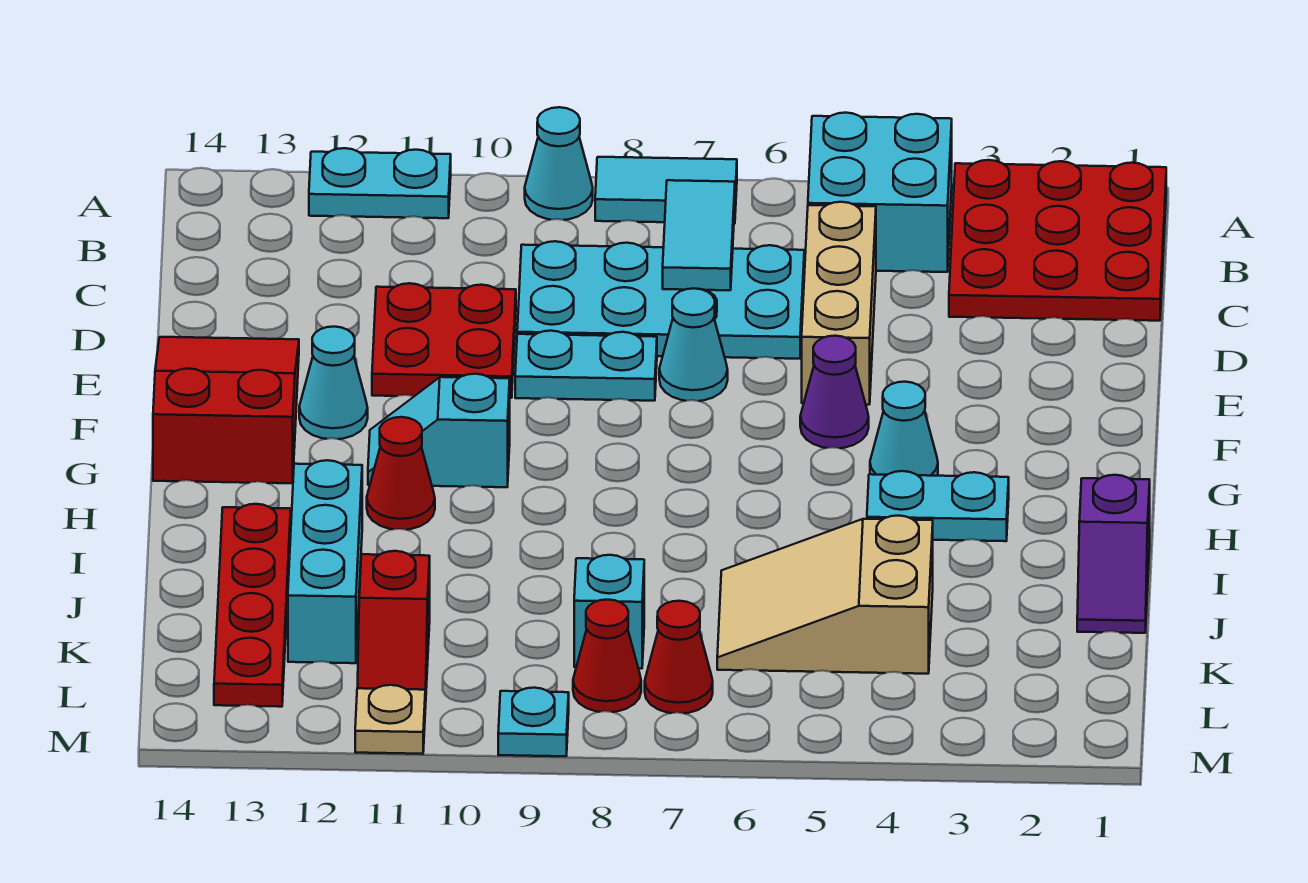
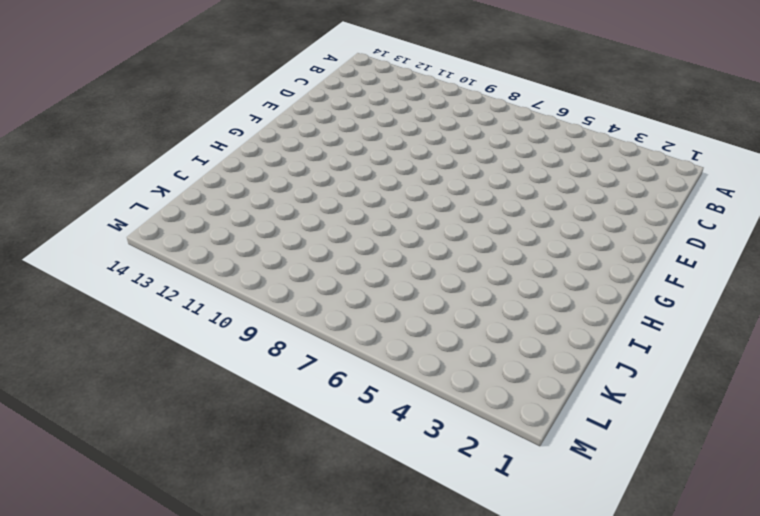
none -> red plate A1:C3 level 1
none -> cyan brick A4:B5 level 1
none -> cyan tile A7:A8 level 1

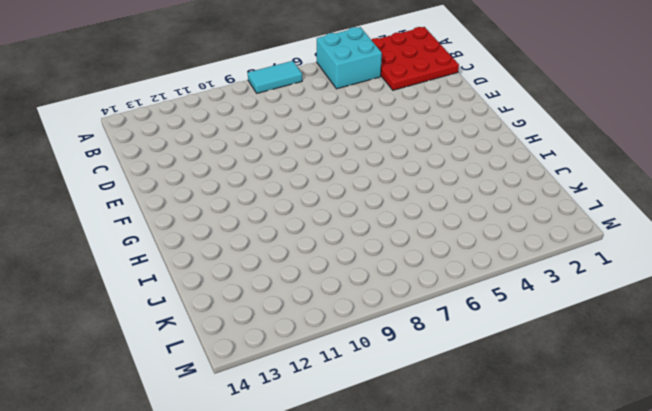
none -> cyan cone A9 level 1
none -> cyan plate A11:A12 level 1
none -> tan brick C5:E5 level 1

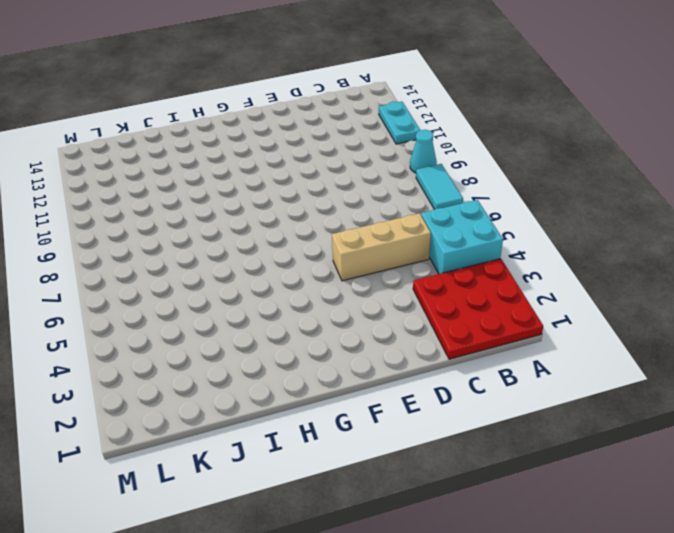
none -> cyan plate C6:D9 level 1
none -> red plate D10:E11 level 1
none -> cyan cone E7 level 1

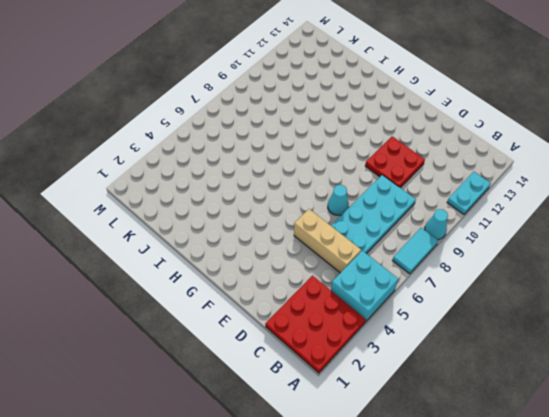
none -> cyan plate E8:E9 level 1
none -> red slope E13:G14 level 1 top G
none -> purple cone F5 level 1

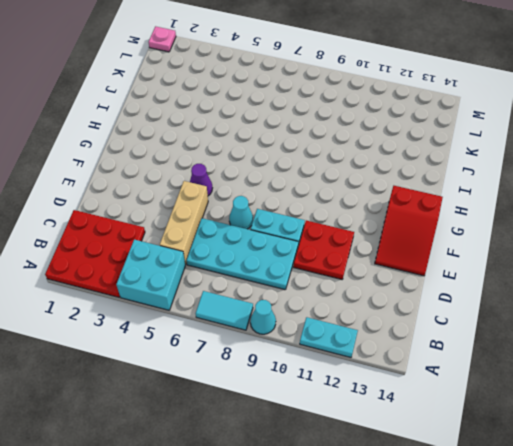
pink plate M1 level 1 -> none
none -> cyan cone F12 level 1
none -> cyan cone G4 level 1
none -> cyan slope G10:G11 level 1 top 10

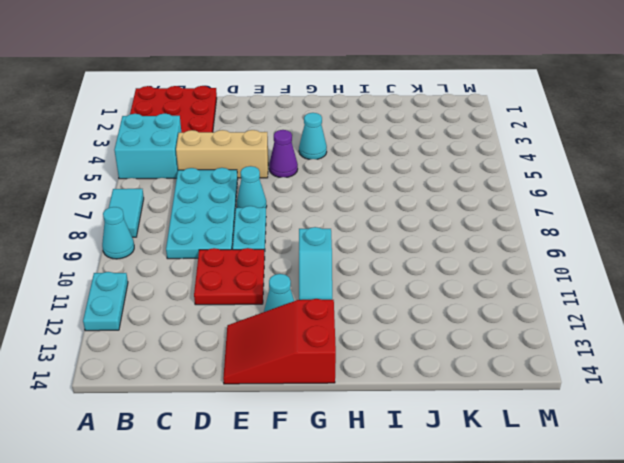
none -> cyan plate H3:H4 level 1
none -> red cone H11 level 1
none -> purple slope I1:J1 level 1 top I

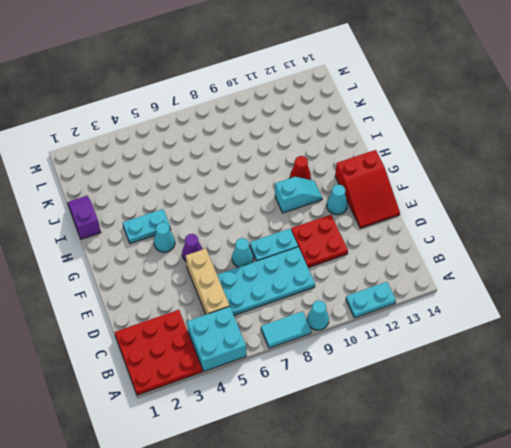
none -> cyan brick I12:K12 level 1
none -> red plate I13:L13 level 1
none -> tan slope J4:K6 level 1 top 4

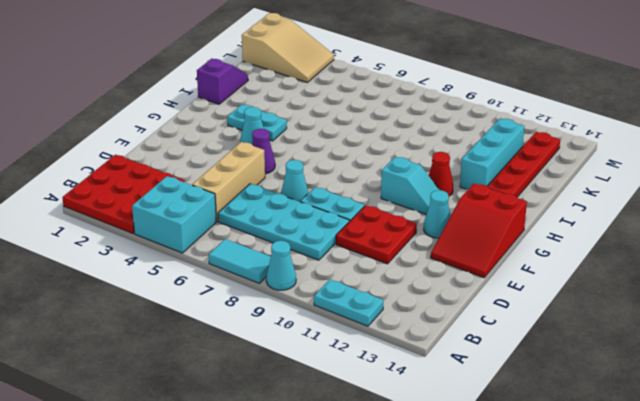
tan slope L1:M3 level 1 top 1 -> tan slope J4:K6 level 1 top 4
none -> cyan brick K8 level 1
none -> red slope K11:L11 level 1 top K
none -> red cone L7 level 1

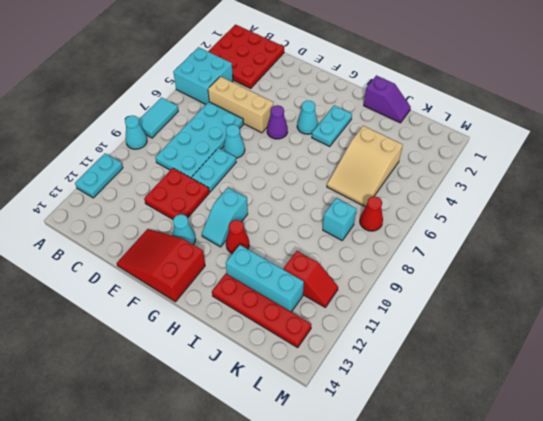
none -> red cone L8 level 1
none -> cyan plate M9 level 1
none -> tan plate M11 level 1

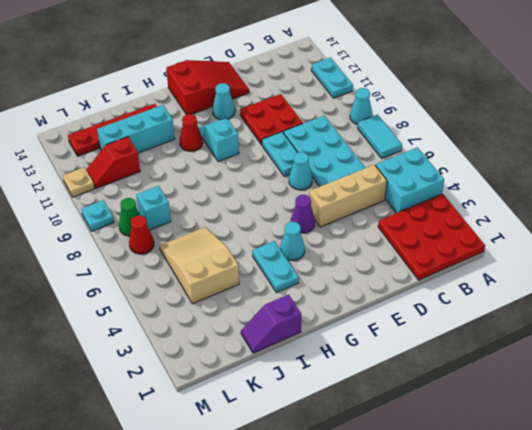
green cone L8 level 1 -> red cone L8 level 1
none -> cyan tile B7:C7 level 2

